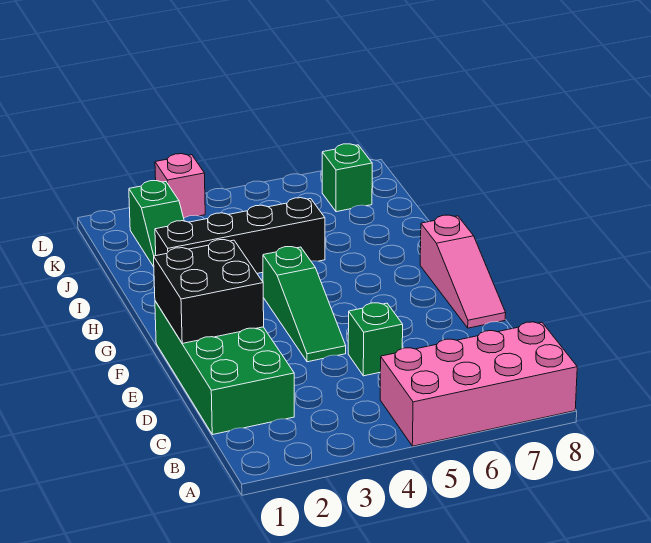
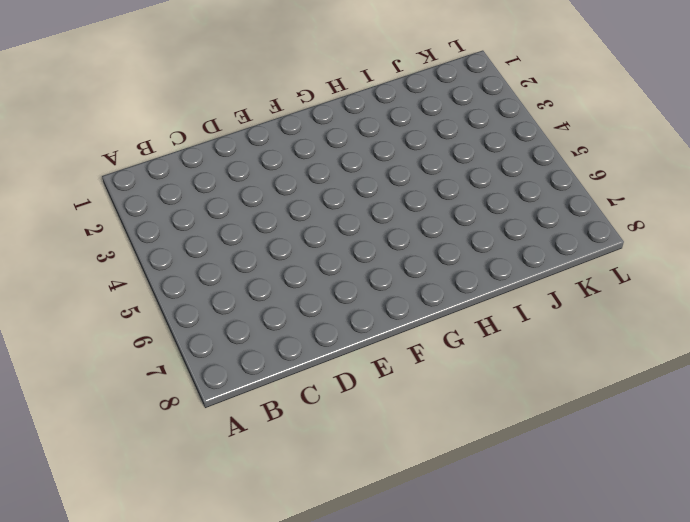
none -> pink brick A5:B8 level 1
none -> green brick C1:F2 level 1

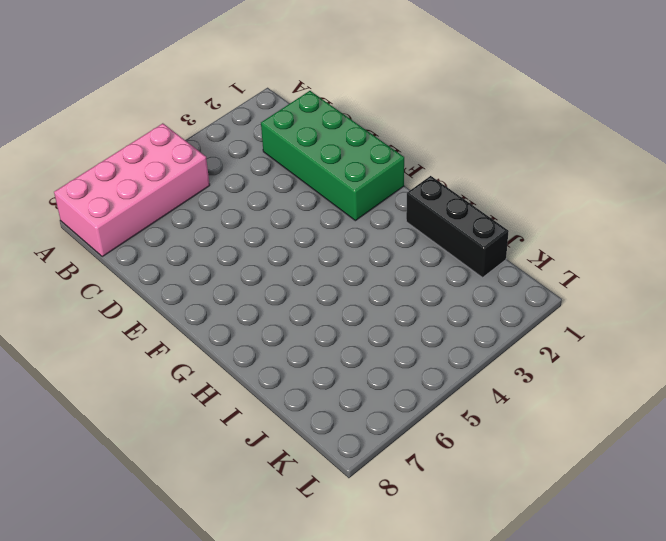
black brick H1:J1 level 1 -> none
none -> green brick D5 level 1
none -> green slope E4:G4 level 1 top G

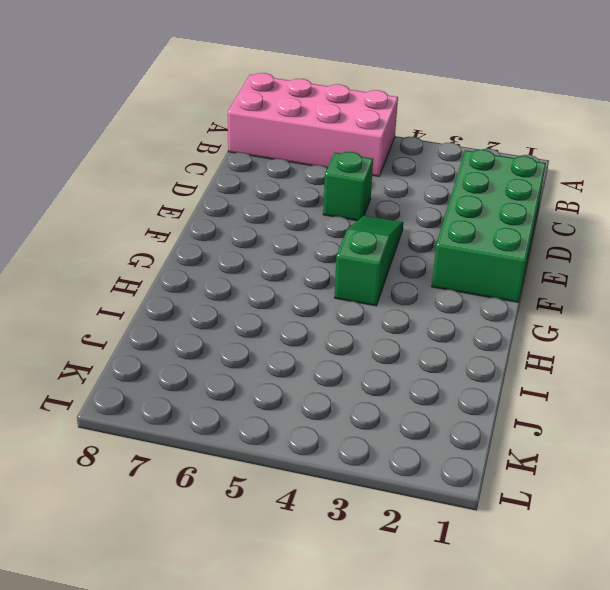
none -> pink slope E8:G8 level 1 top G
none -> black brick I2:I5 level 1

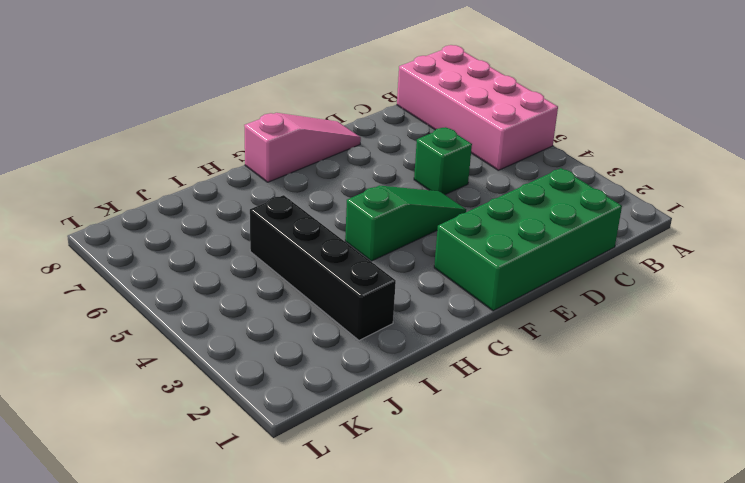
none -> green slope J2:K2 level 1 top K
none -> green brick K7 level 1

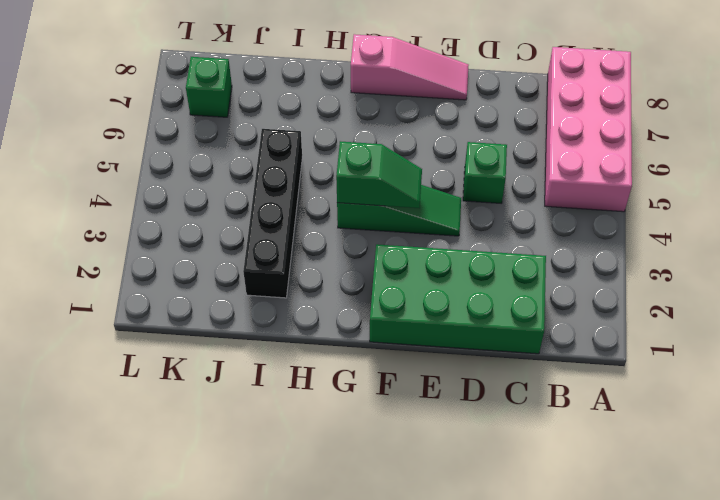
green slope F4:G4 level 2 top G -> green slope J2:K2 level 1 top K
none -> pink brick L3 level 1
none -> black brick E1:F2 level 2

